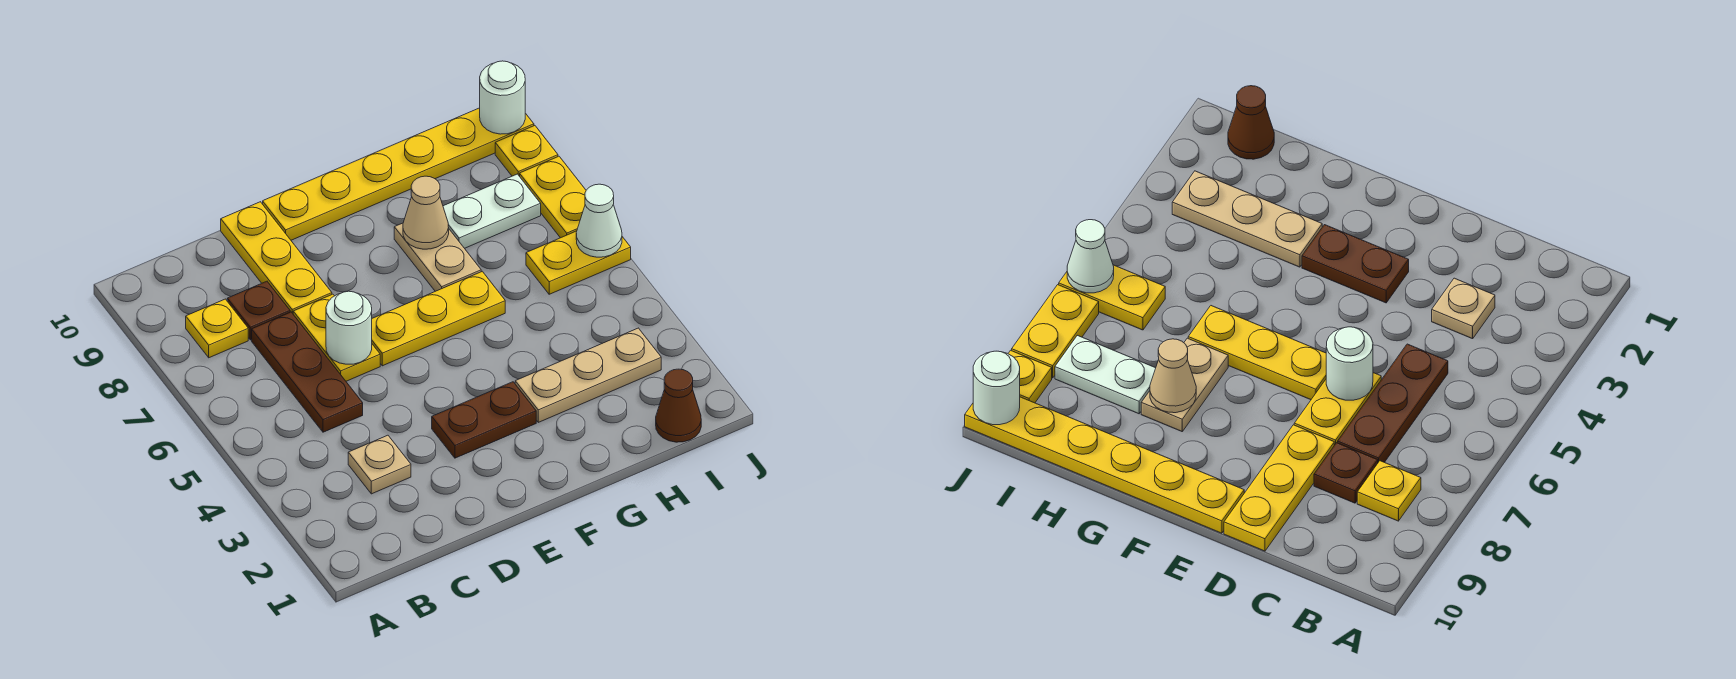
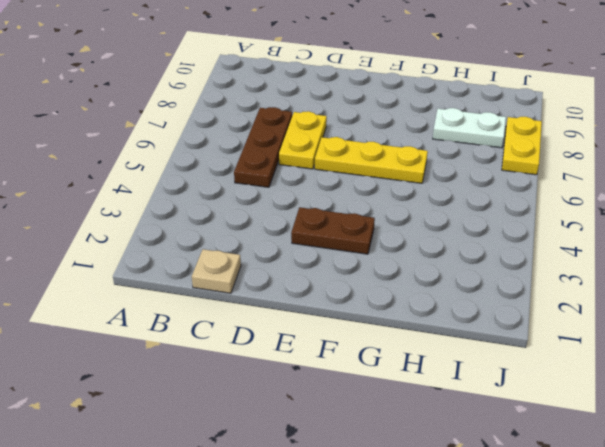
tan plate C1 level 1 -> tan plate C3 level 1
none -> yellow plate B8 level 1
none -> brown plate C8 level 1
none -> yellow plate D8:D10 level 1

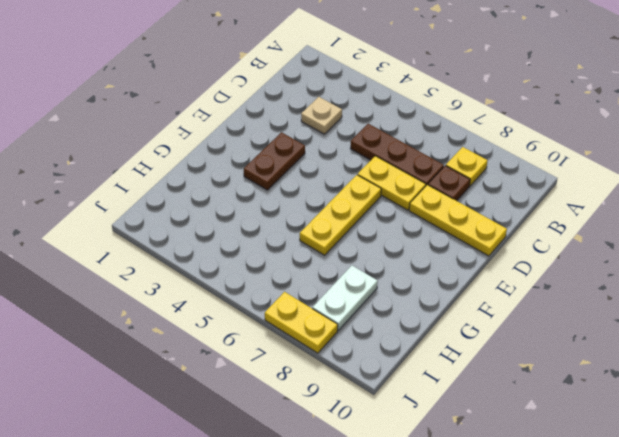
none -> yellow plate E10:J10 level 1
none -> tan plate G3:I3 level 1
none -> tan plate G7:G8 level 1

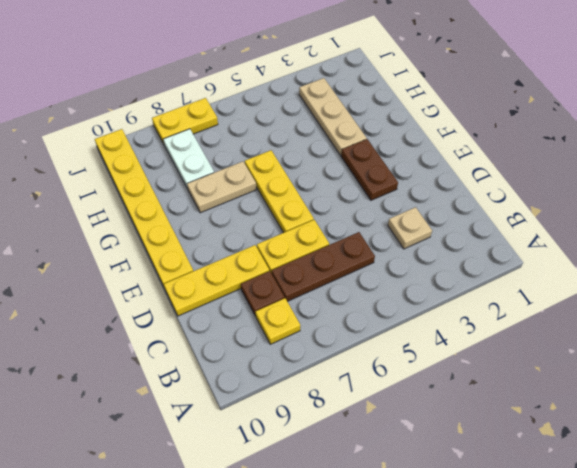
none -> brown cone I1 level 1
none -> yellow plate I6:J6 level 1
none -> yellow plate J9 level 1

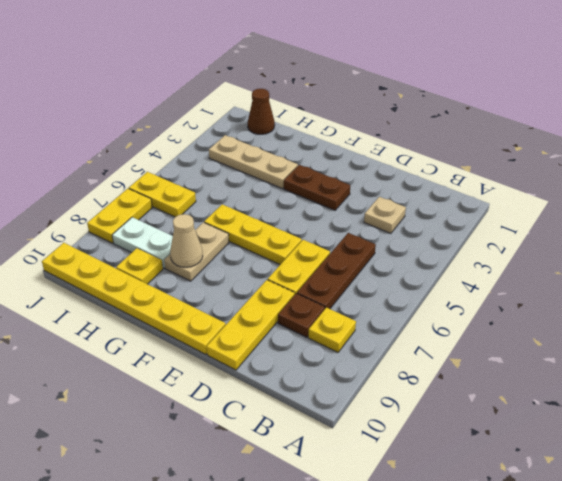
yellow plate H9 level 1 -> yellow plate J9 level 1
none -> white round brick D6 level 2
none -> white cone J6 level 2
none -> white round brick J10 level 2

